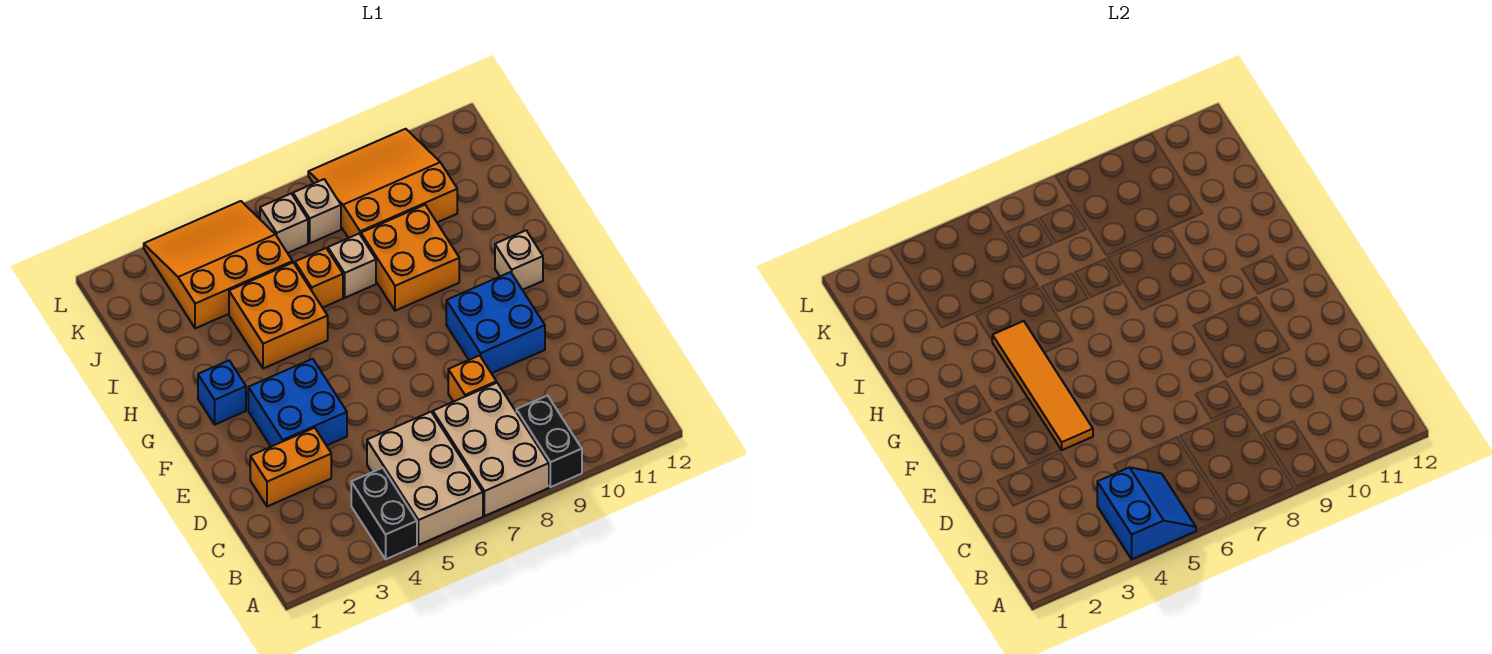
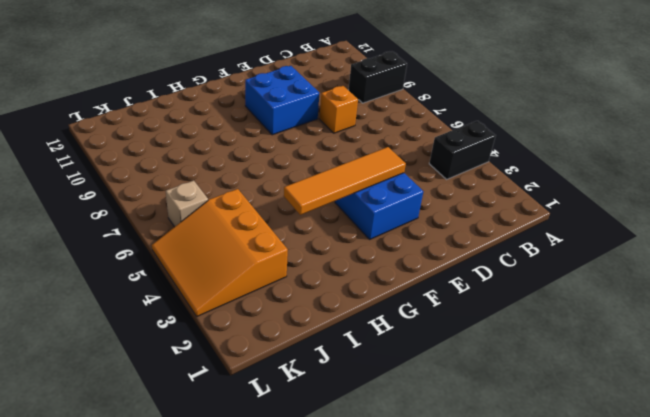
none -> tan brick A5:C6 level 1
none -> tan brick A7:C8 level 1
none -> orange brick D2:D3 level 1

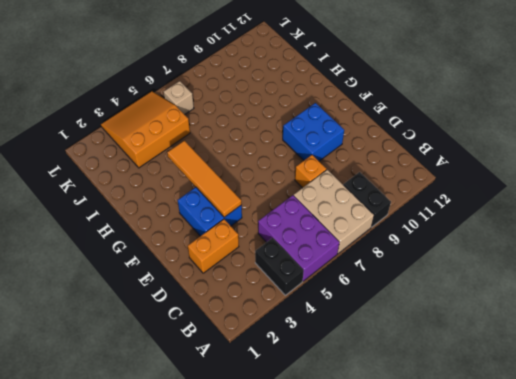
purple brick A5:C6 level 1 -> tan brick A5:C6 level 1
none -> blue brick G2 level 1
none -> tan brick G11 level 1
none -> orange brick H4:I5 level 1

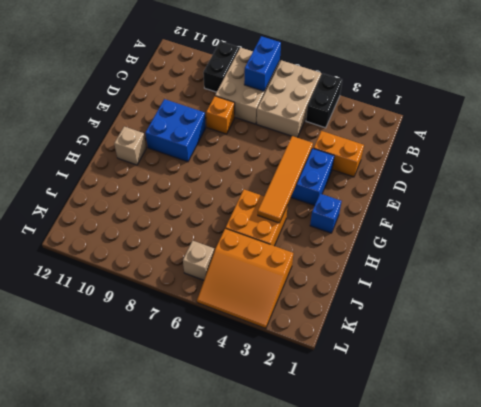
blue brick A7:B7 level 2 -> none
none -> orange brick H8:I9 level 1
none -> orange brick I6 level 1
none -> tan brick I7 level 1

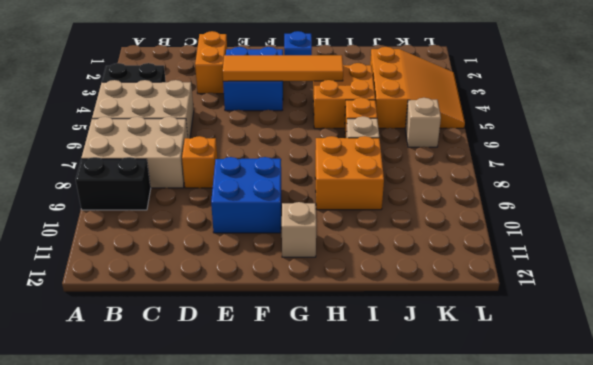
none -> orange slope J8:L10 level 1 top J
none -> tan brick K7 level 1
none -> blue slope A4:B5 level 2 top 4

